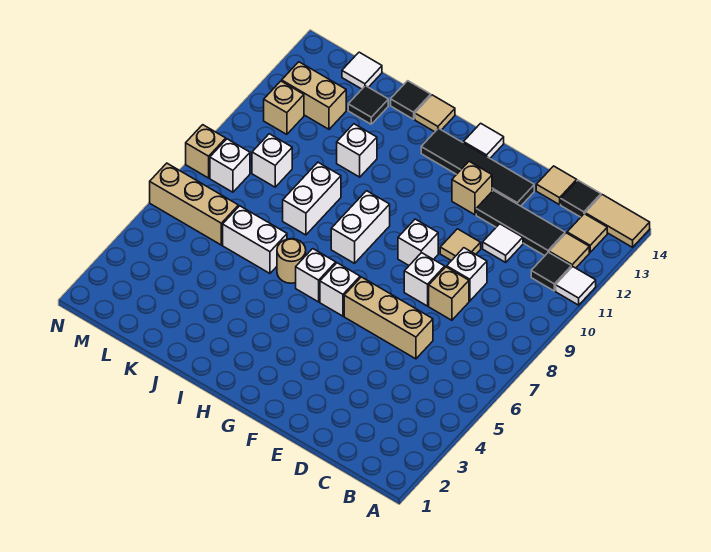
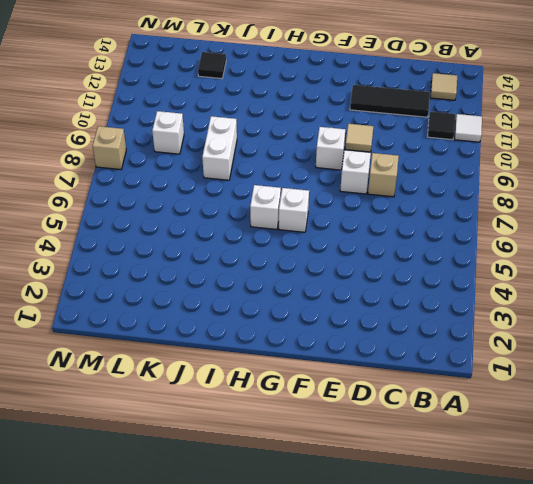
none -> tan tile A14:B14 level 1
none -> tan tile B12 level 1
none -> black tile C14 level 1
none -> tan brick D6:F6 level 1

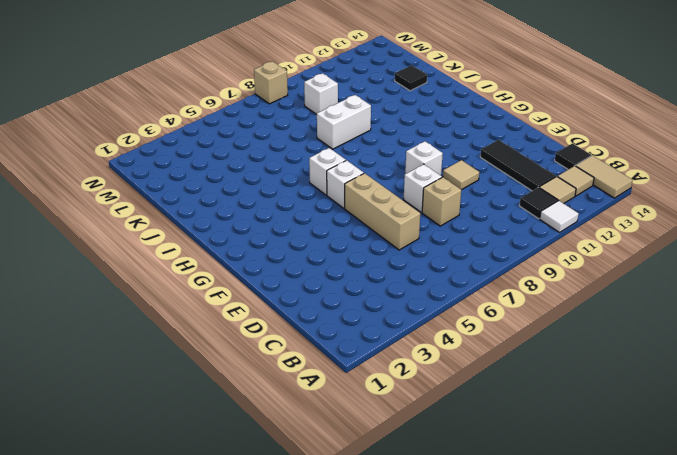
none -> white brick D9 level 1
none -> white tile D11 level 1
none -> tan tile D14 level 1
none -> black tile E13:H13 level 1

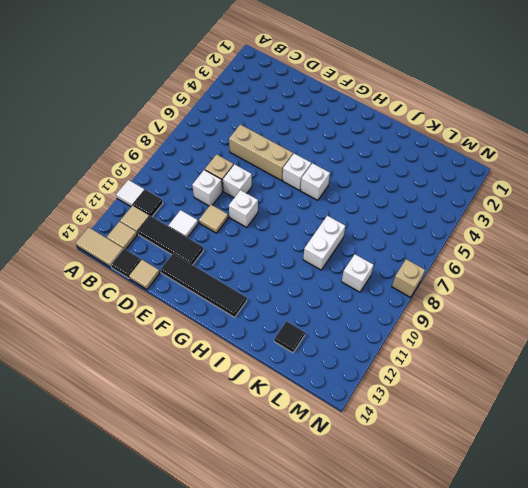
none -> tan brick F12 level 1
none -> white tile G14 level 1
none -> white brick H8:H9 level 1
none -> tan round brick I6 level 1

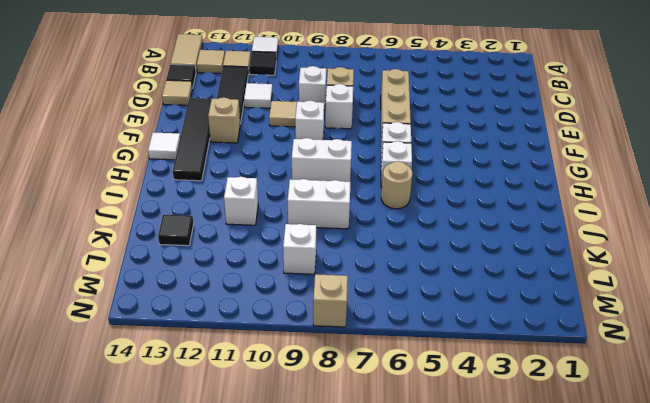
none -> tan tile I14 level 1
none -> white brick J6:K6 level 1
none -> black tile J14 level 1
none -> tan brick L6:N6 level 1

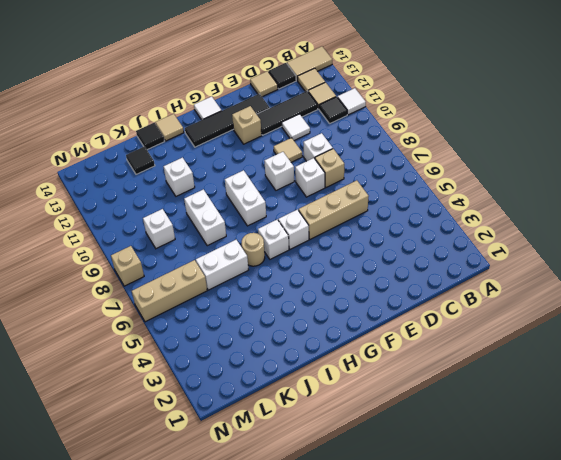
none -> tan brick L12:M12 level 1
none -> white tile L14 level 1
none -> white brick M8 level 1
none -> tan brick M11 level 1

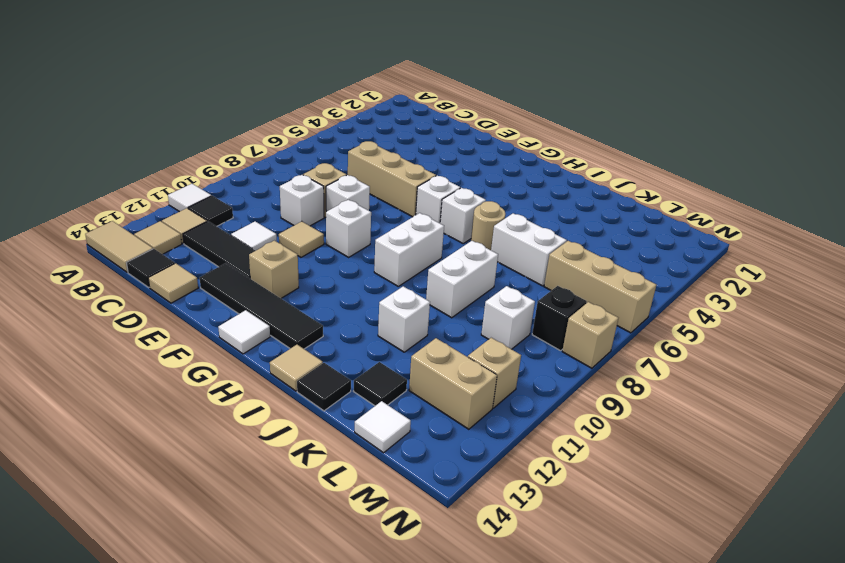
black brick M8 level 1 -> white brick M8 level 1

